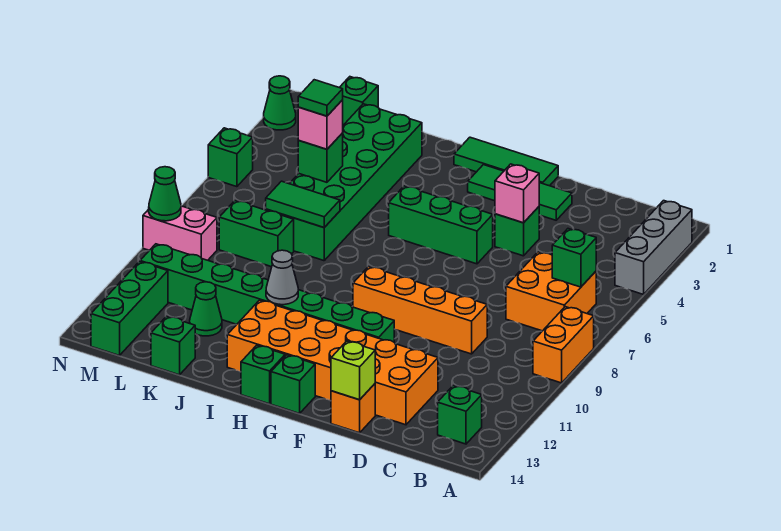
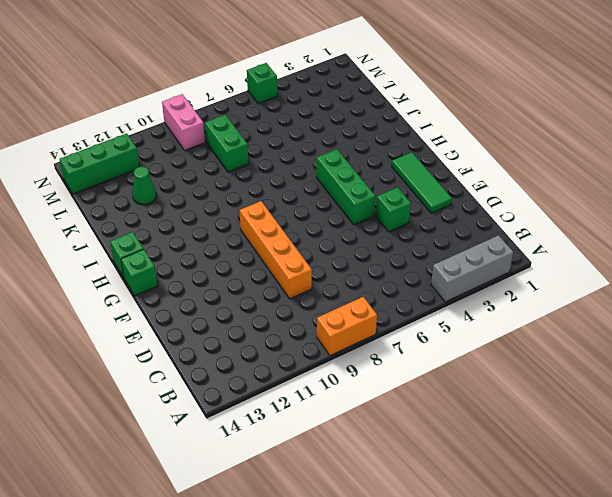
none -> orange brick B6:C7 level 1
none -> green brick B13 level 1
none -> orange brick D12:I13 level 1
none -> orange brick E14 level 1

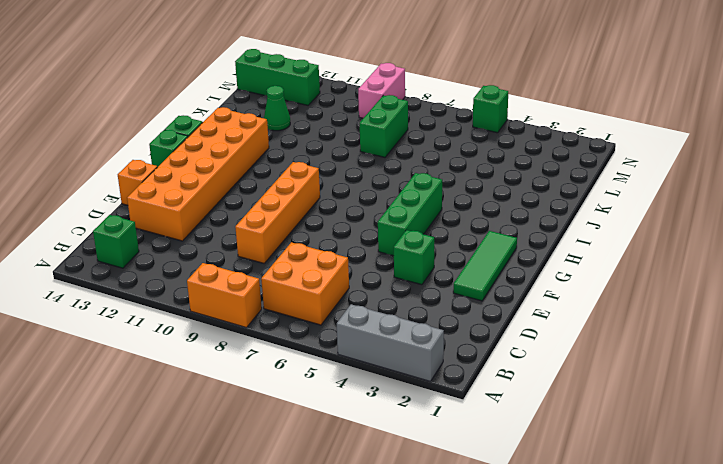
none -> green tile F1:H1 level 1
none -> green brick F11:M11 level 1
none -> green brick J2:K7 level 1
none -> green brick K14 level 1

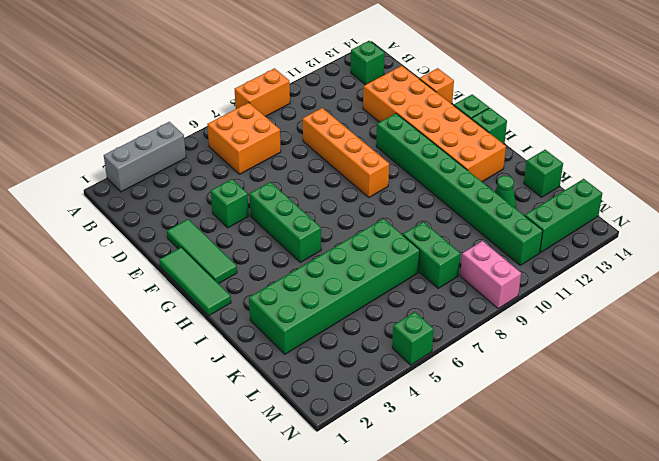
none -> green brick L1 level 1
none -> green cone N2 level 1
none -> green brick B6 level 2
none -> pink brick E4 level 2

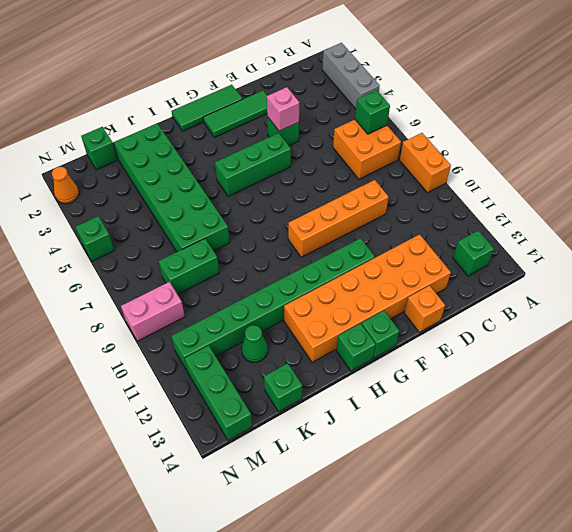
orange cone N2 level 1 -> green cone N2 level 1
none -> lime brick E14 level 2
none -> grey cone I11 level 2
none -> green tile J7:K7 level 2
none -> green brick K5 level 2

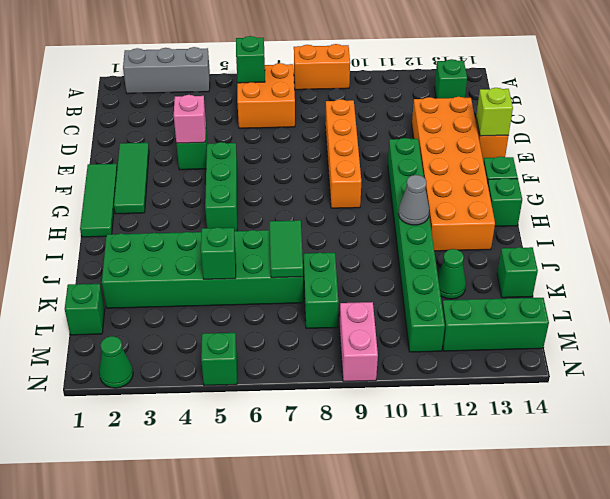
none -> green cone N9 level 2
none -> pink brick K5 level 3
none -> green tile K5 level 4

